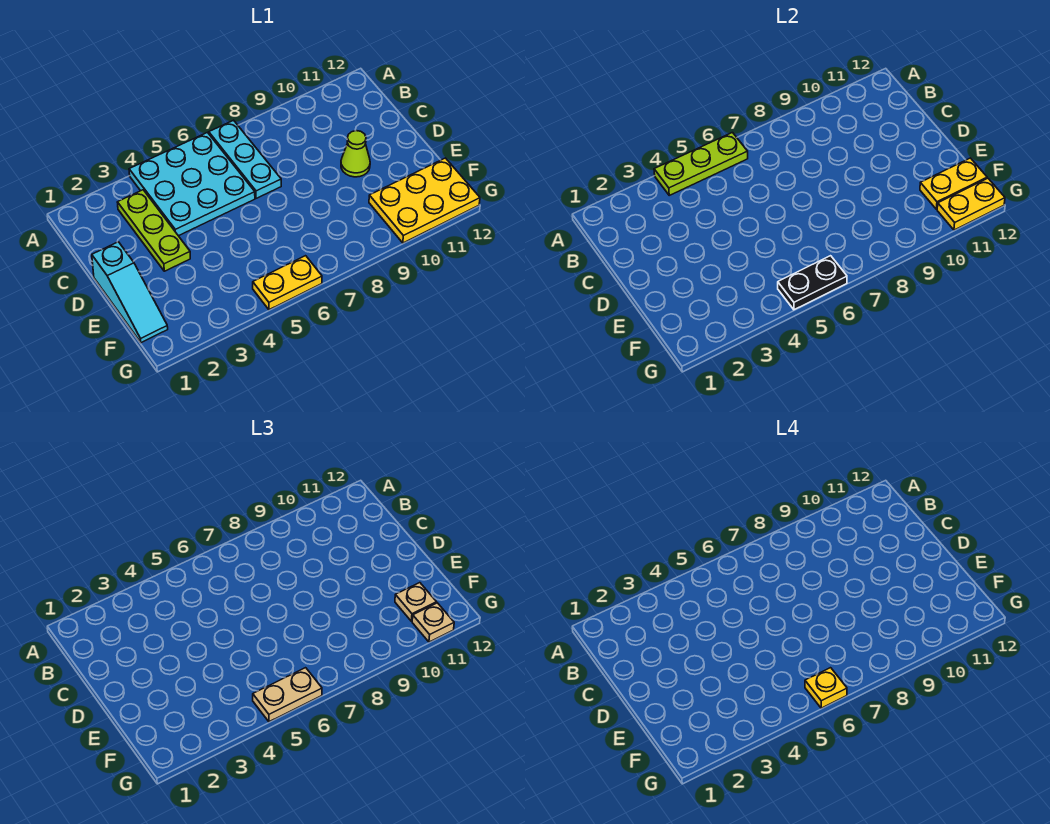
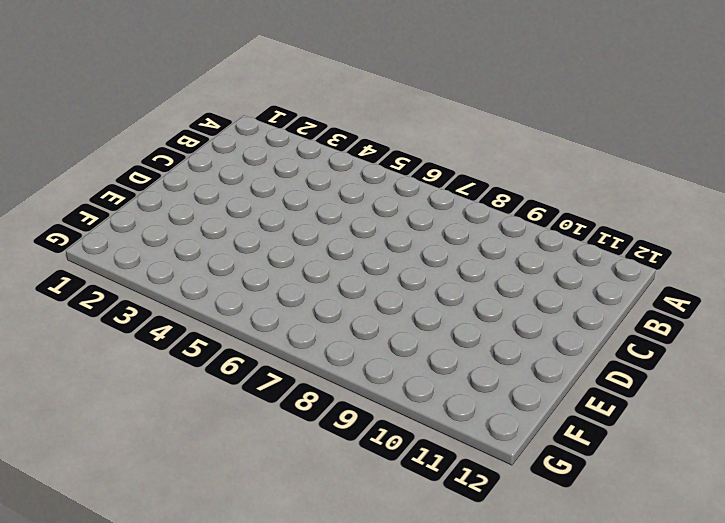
none -> cyan plate A4:C6 level 1
none -> cyan plate A7:C7 level 1
none -> lime plate B3:D3 level 1

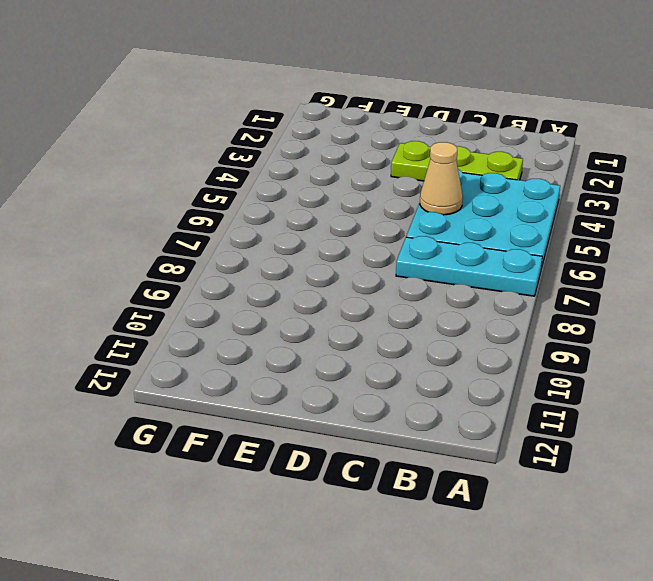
tan cone C5 level 2 -> none
none -> cyan slope D1:F1 level 1 top D
none -> lime cone D10 level 1
none -> yellow plate F10:G12 level 1

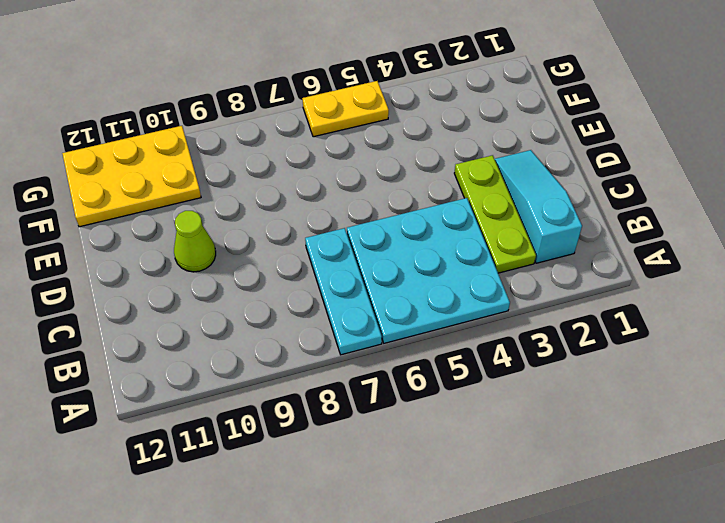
cyan slope B2:D2 level 1 top B -> cyan slope D1:F1 level 1 top D
none -> lime plate A4:A6 level 2
none -> yellow plate F11:F12 level 2
none -> black plate G5:G6 level 2

